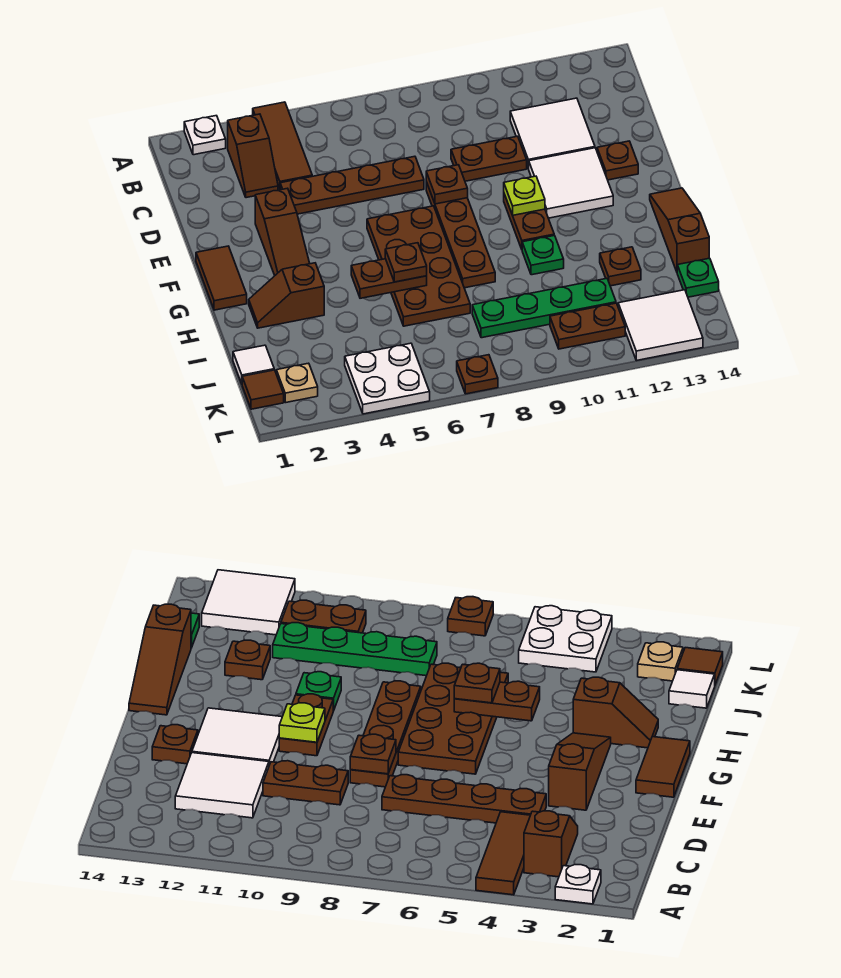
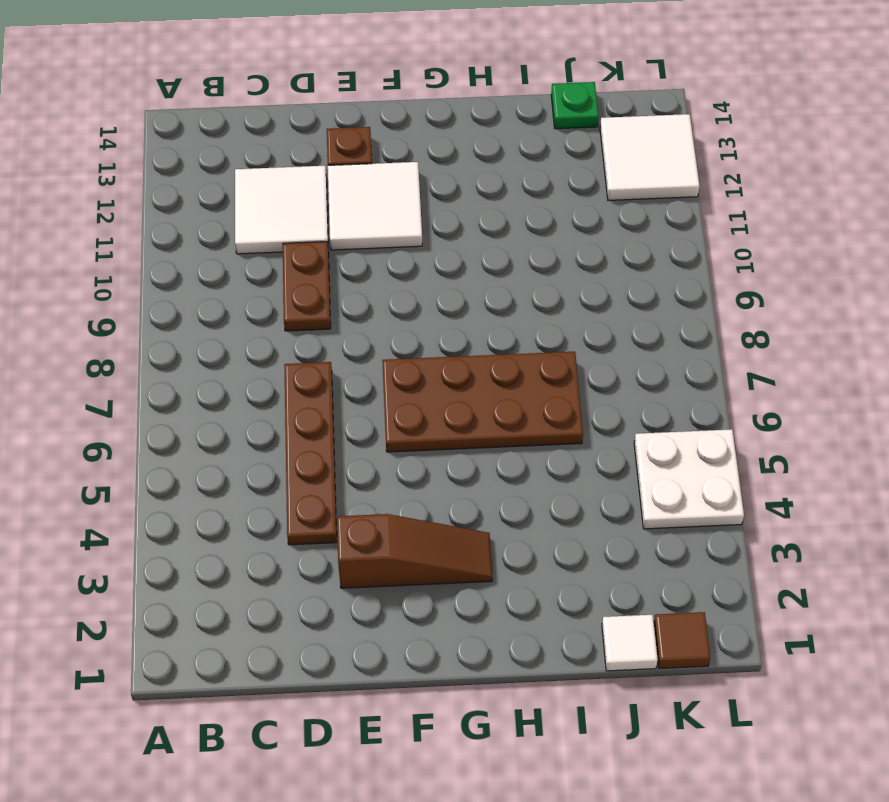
none -> white plate A2 level 1
none -> brown tile A4:C4 level 1
none -> brown slope B3:C3 level 1 top B
none -> brown plate E8:H8 level 1

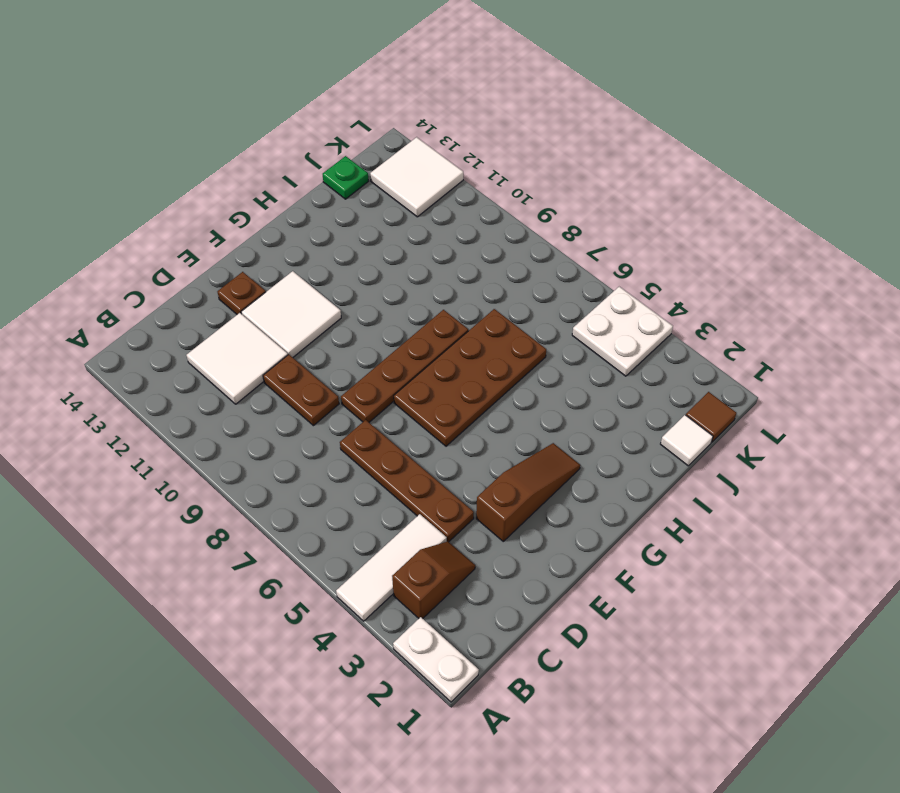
white plate A1:A2 level 1 -> white plate A2 level 1
white tile A4:C4 level 1 -> brown tile A4:C4 level 1
none -> brown tile F1:G1 level 1
none -> brown plate F10:G10 level 1
none -> brown slope G14:I14 level 1 top I
none -> brown slope H2:H3 level 1 top 3

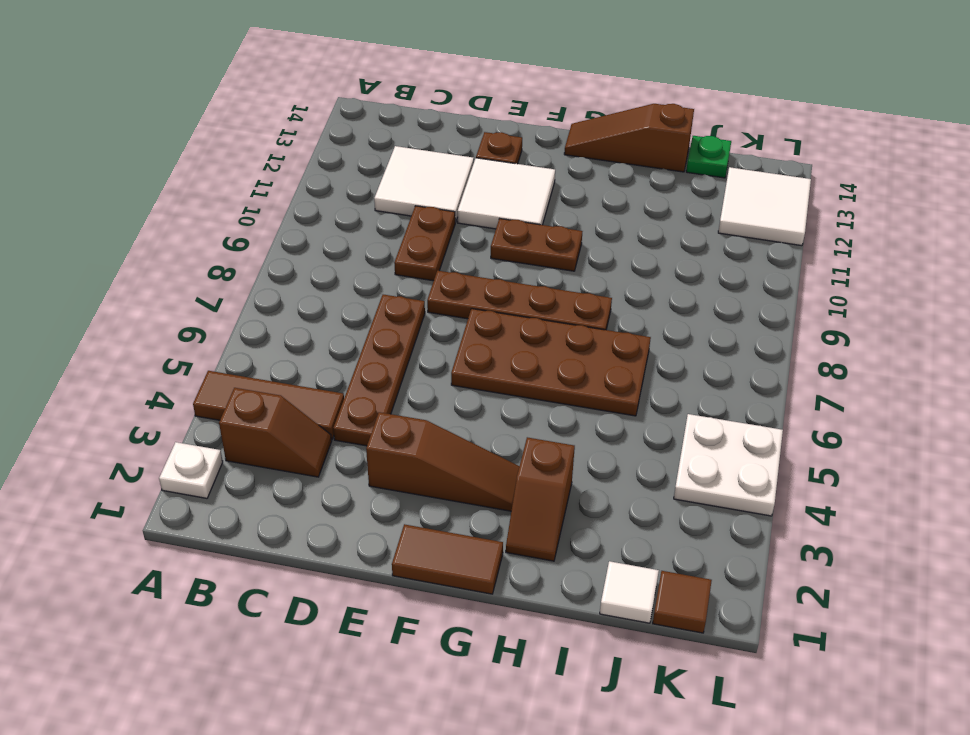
none -> green plate H10 level 1
none -> brown plate I12 level 1
none -> green plate J8:J11 level 1
none -> tan plate K2 level 1

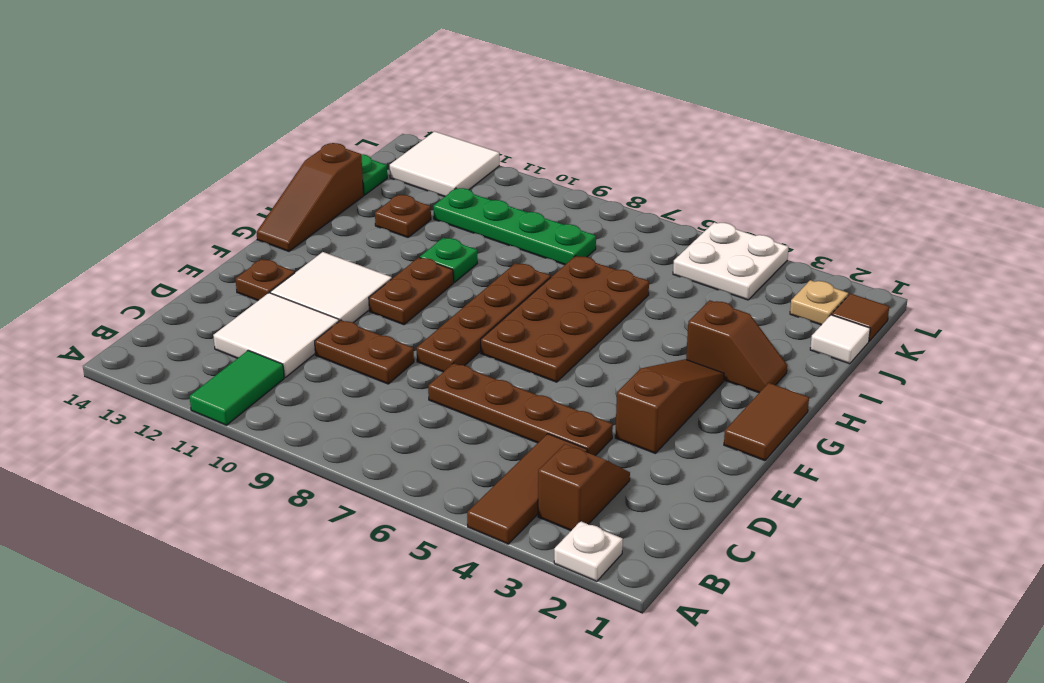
green tile A11:B11 level 1 -> none
none -> brown plate K10:K11 level 1
none -> brown plate L7 level 1
none -> brown plate E8 level 2
none -> lime plate F10 level 2

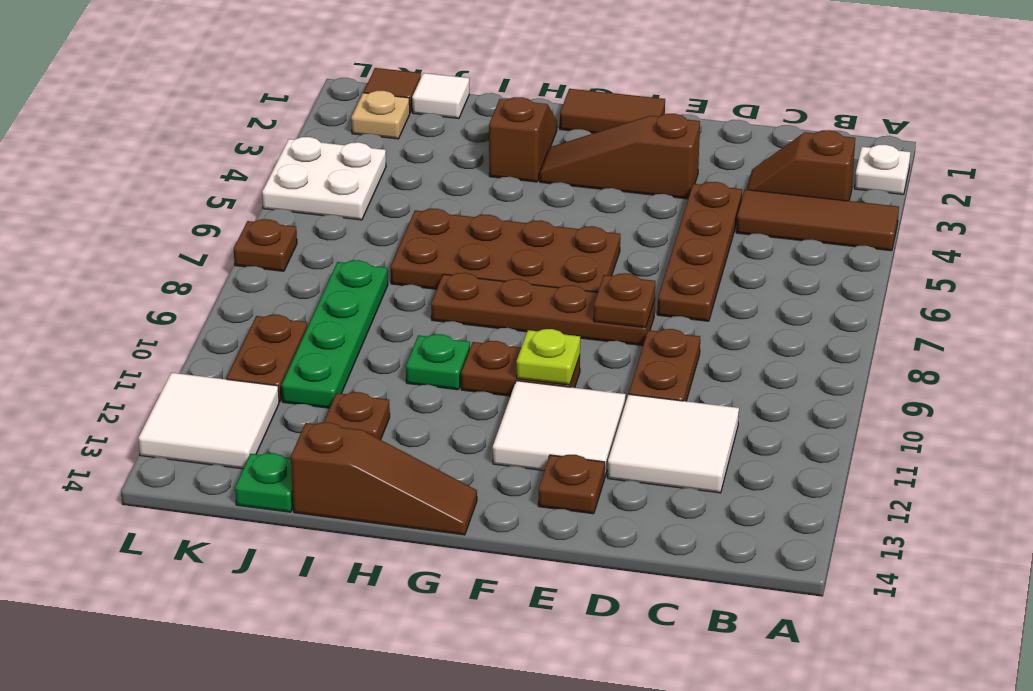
none -> brown plate H5:H6 level 2
none -> brown plate H6 level 3

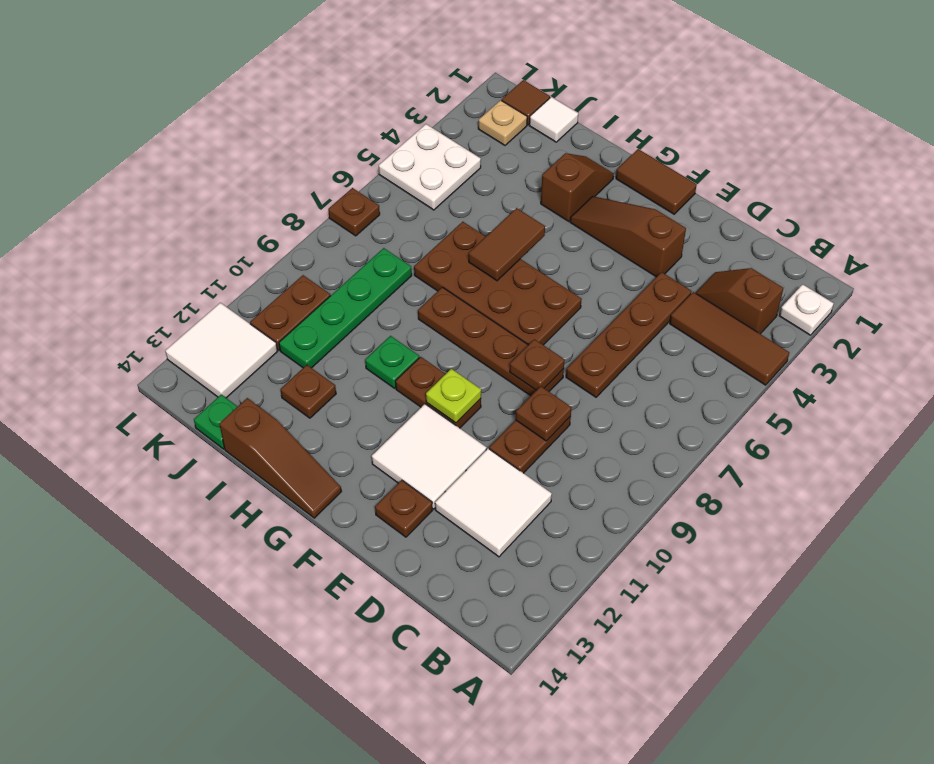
brown plate D9 level 2 -> brown plate H6 level 3
brown tile H5:H6 level 2 -> brown plate H5:H6 level 2

